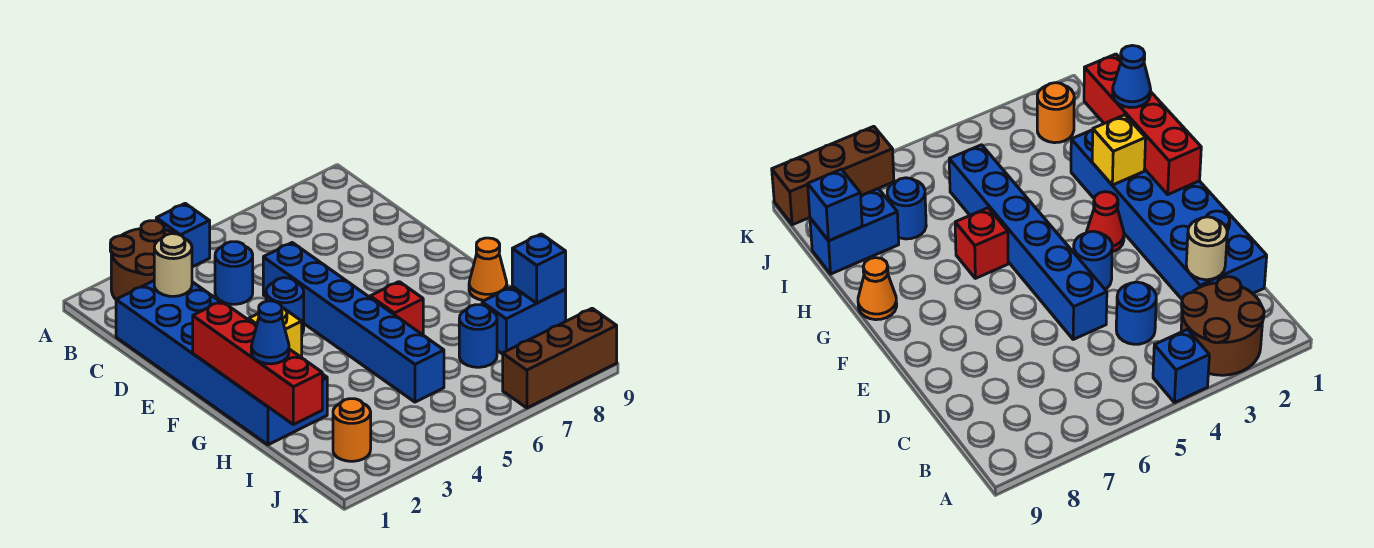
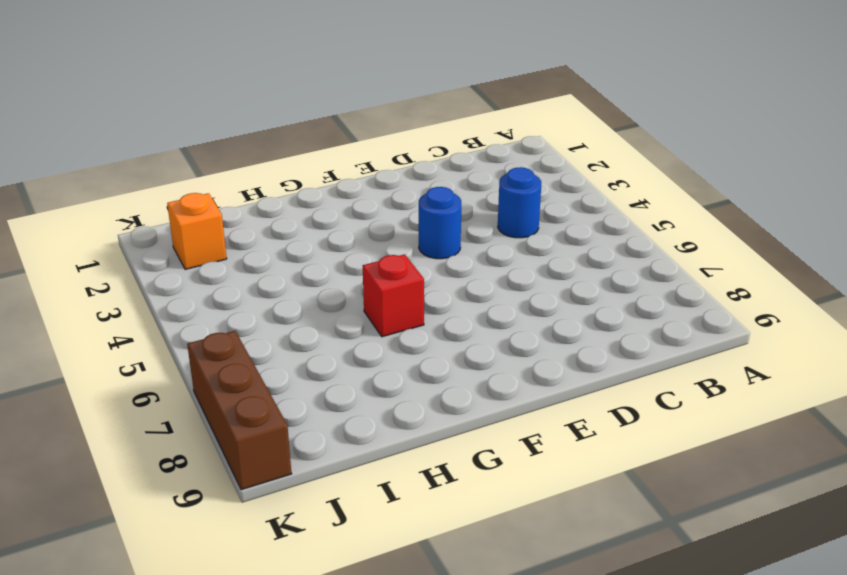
orange brick J2 level 1 -> orange round brick J2 level 1
none -> brown round brick A2:B3 level 1
none -> blue brick A4 level 1
none -> blue brick C1:H2 level 1

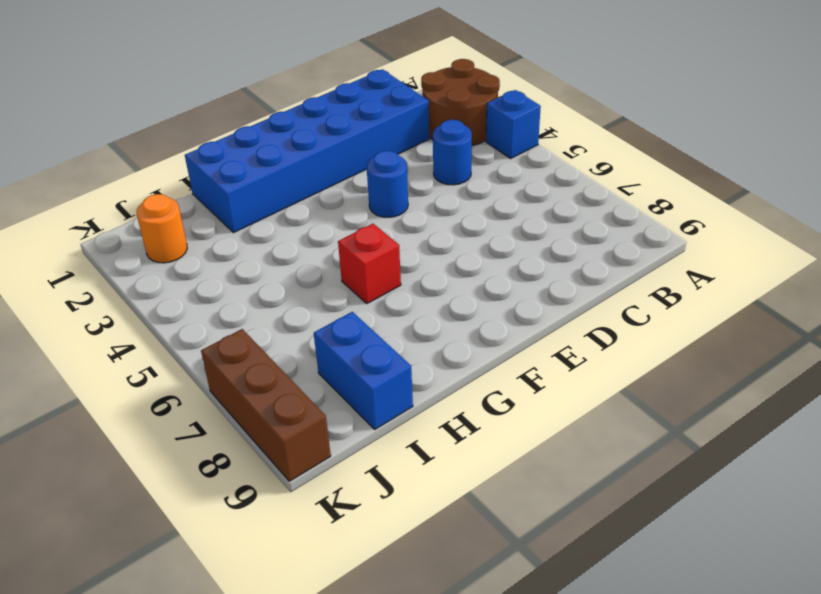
none -> blue brick D5:I5 level 1
none -> red cone F3 level 1
none -> orange cone G9 level 1

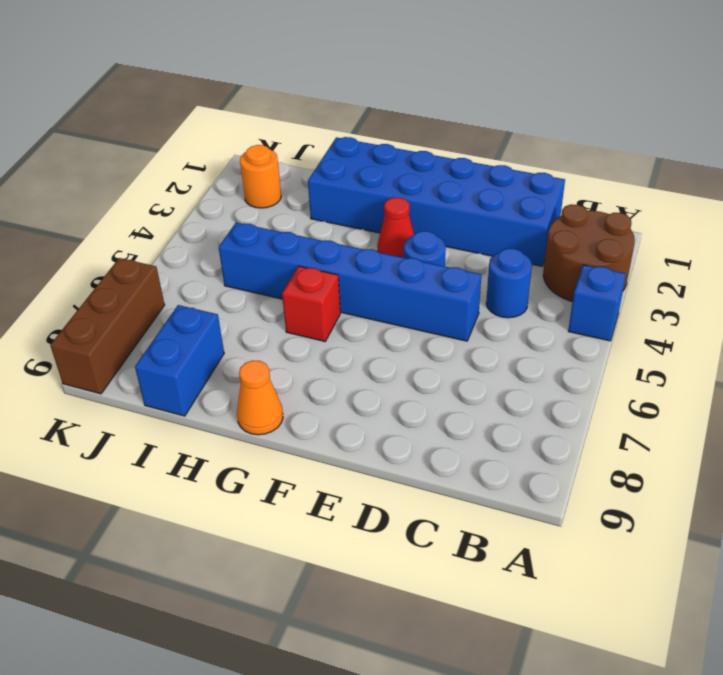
none -> blue round brick I7 level 1
none -> tan round brick C2 level 2
none -> red brick F1:I1 level 2

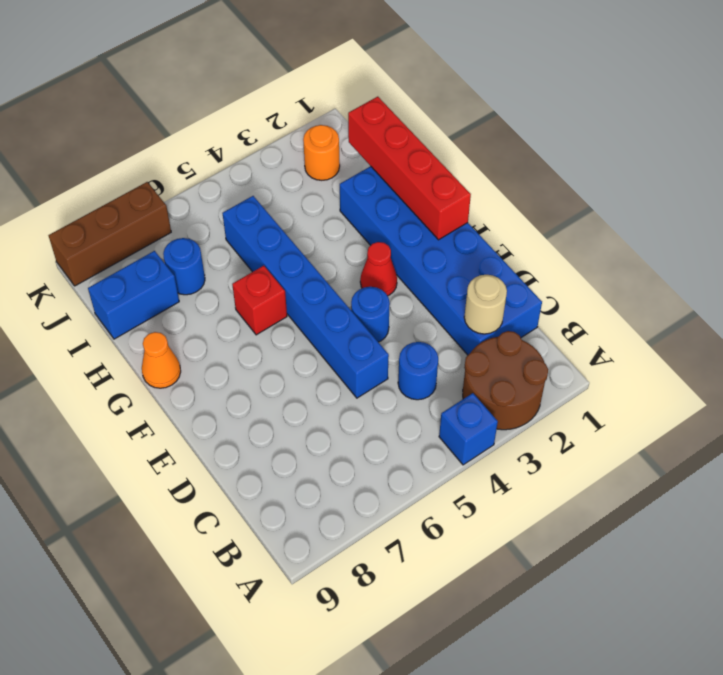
none -> yellow brick G2 level 2
none -> blue brick I9 level 2
none -> blue cone H1 level 3

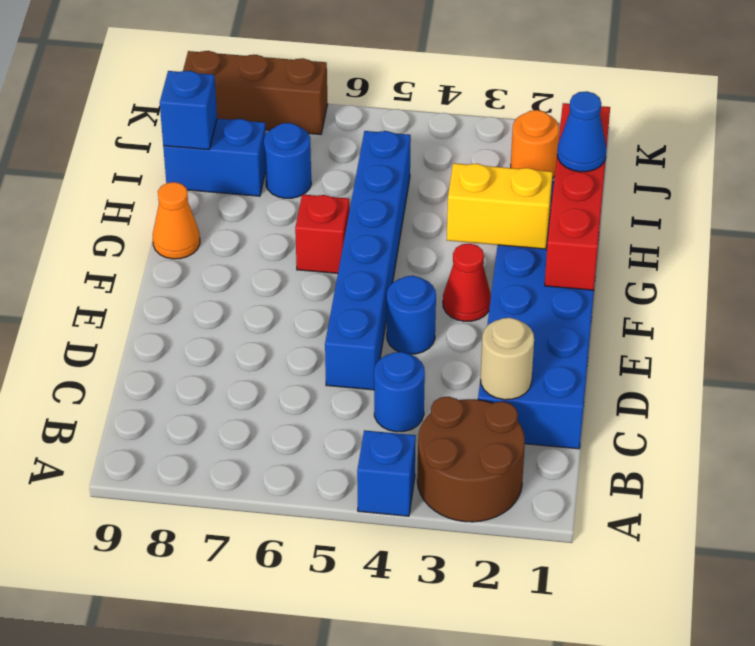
yellow brick G2:G3 level 2 -> yellow brick G2 level 2

